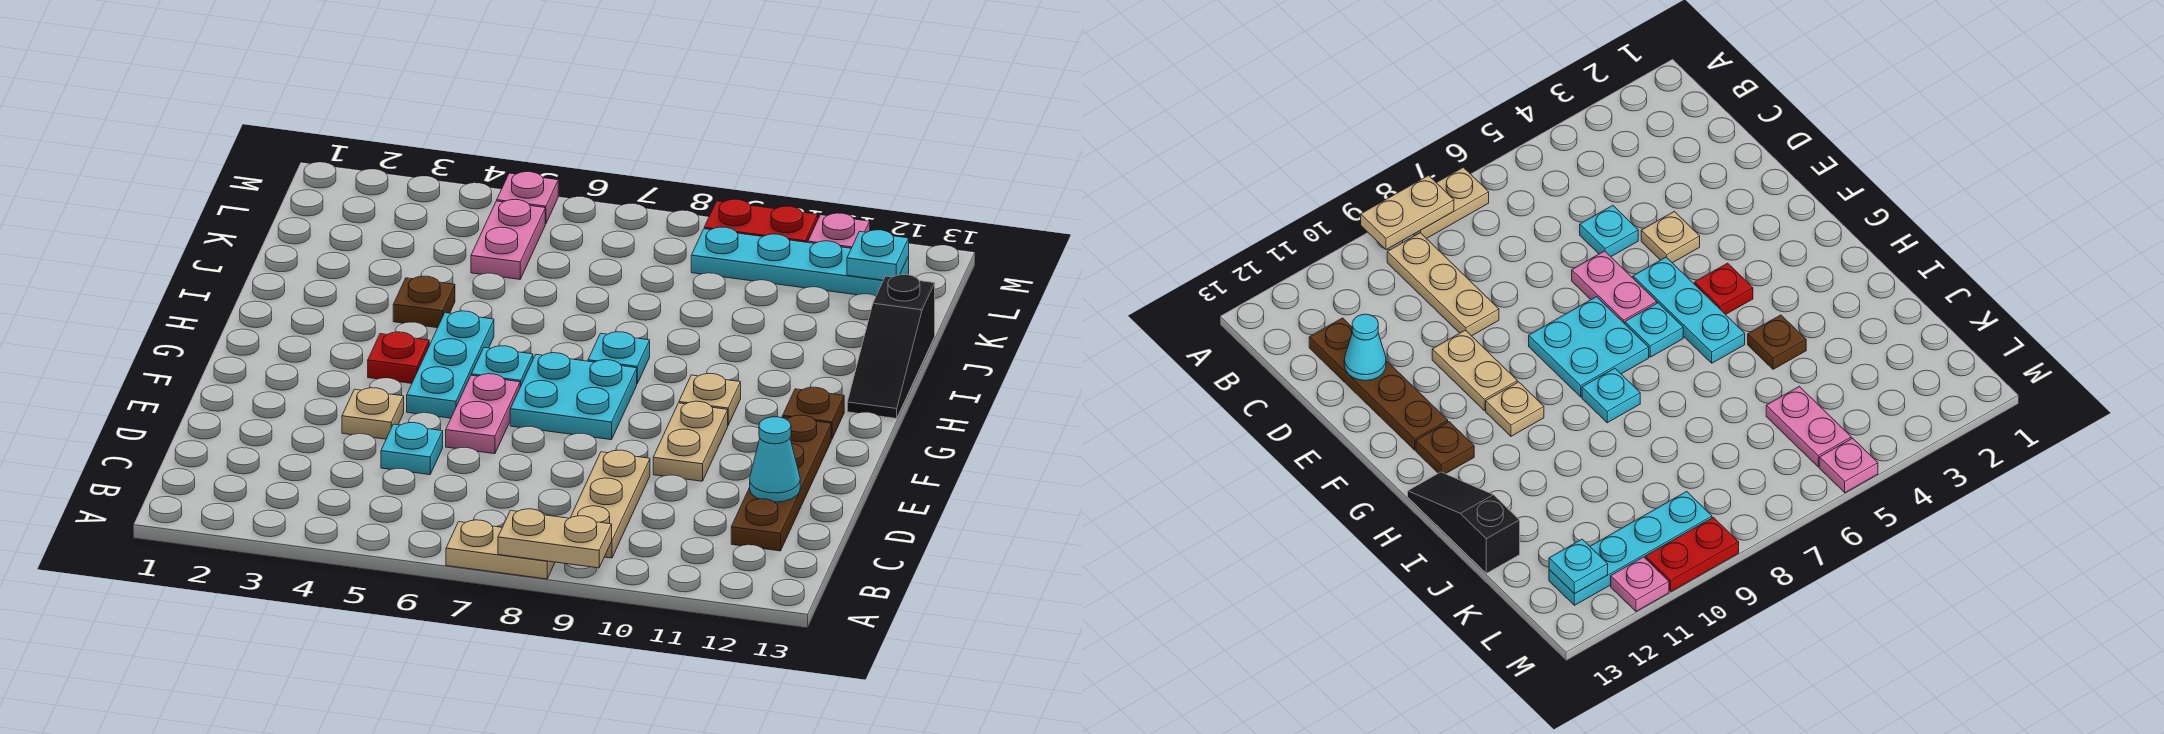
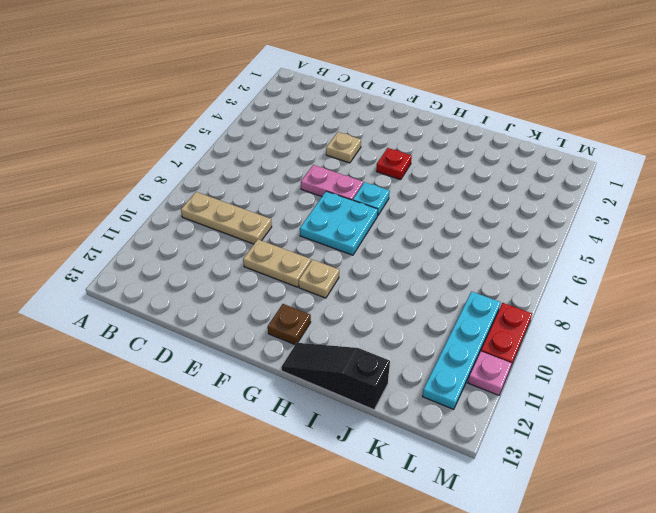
none -> tan plate A7:A8 level 1
none -> brown plate C12:F12 level 1
none -> cyan plate D5 level 1

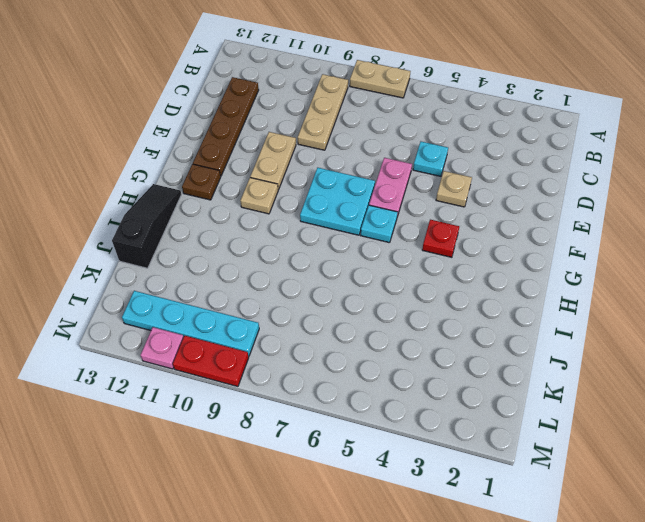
none -> cyan plate F5:H5 level 1
none -> cyan plate H8 level 1
none -> brown plate I4 level 1

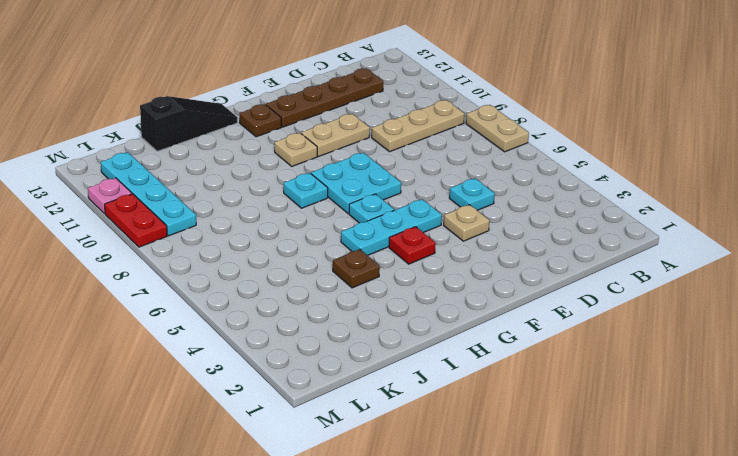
none -> pink plate E6:F6 level 1
none -> pink plate K5:L5 level 1
none -> pink plate M5 level 1

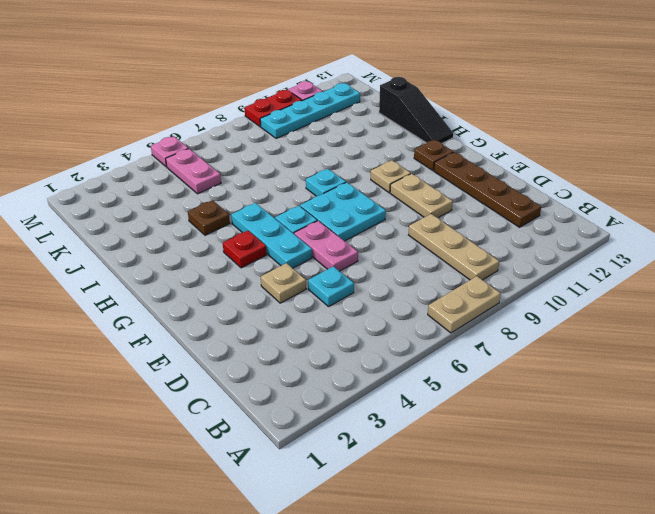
none -> tan plate A8:A9 level 2
none -> cyan cone D12 level 2
none -> cyan plate L12 level 2

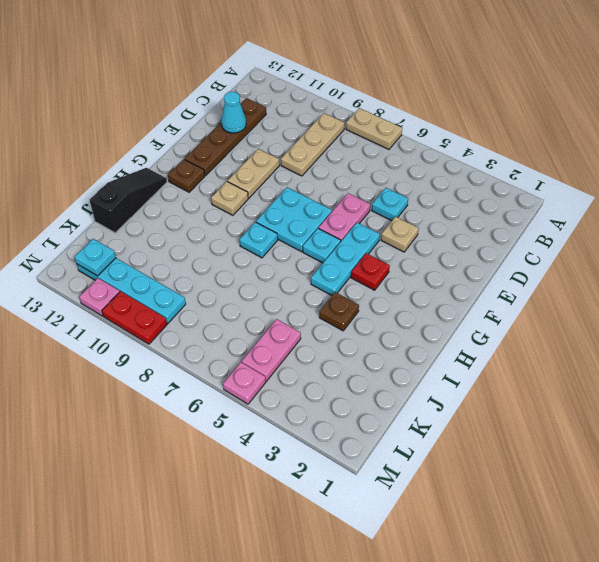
none -> tan plate A8:A9 level 2

